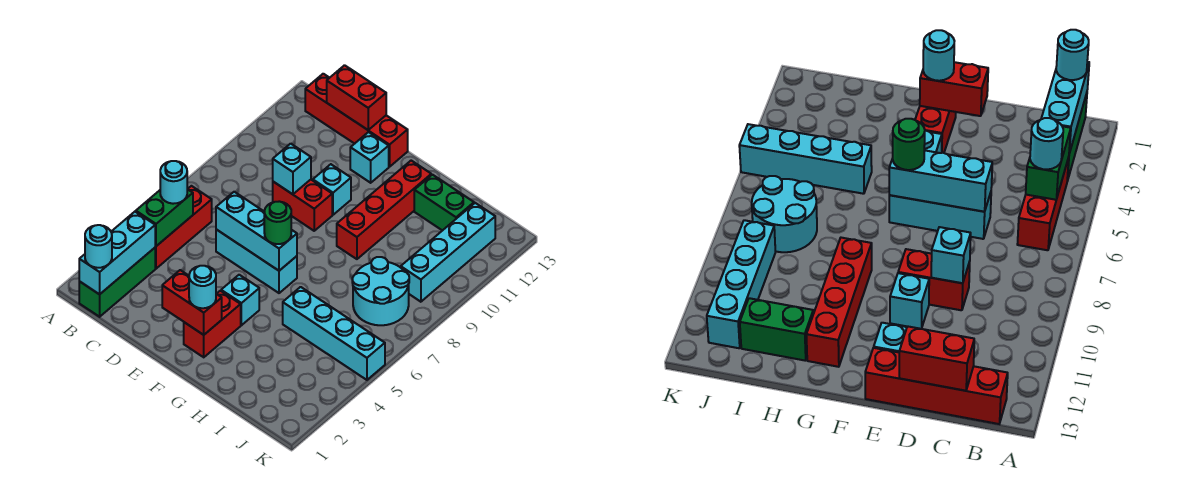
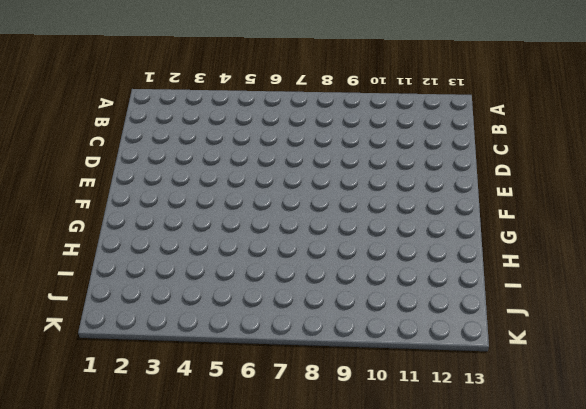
none -> green brick B1:B3 level 1
none -> red brick B4:B6 level 1
none -> red brick B13:E13 level 1

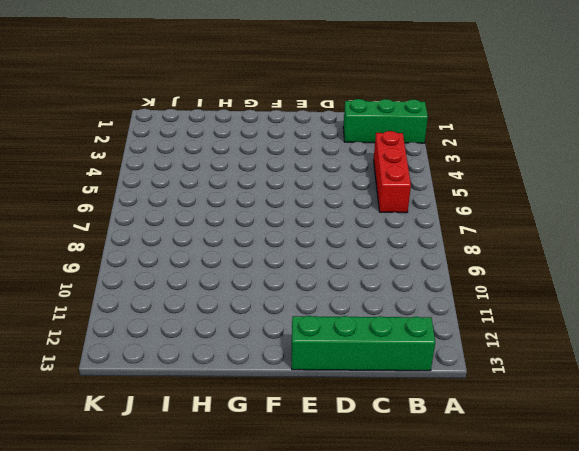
green brick A2:C2 level 1 -> green brick B1:B3 level 1
green brick B13:E13 level 1 -> red brick B13:E13 level 1
none -> cyan brick D6:F6 level 1
none -> red brick D9:E9 level 1
none -> cyan brick E10 level 1

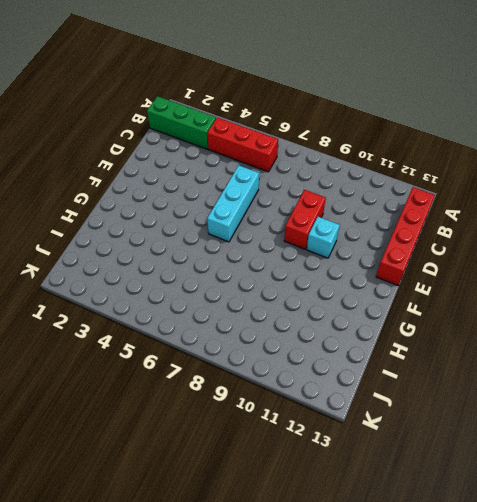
none -> cyan brick E12 level 1
none -> red brick F2:F3 level 1
none -> cyan brick F4 level 1

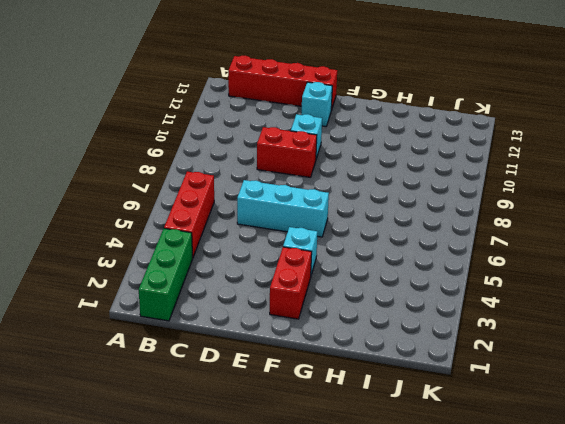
none -> red brick G9:G12 level 1
none -> cyan brick H5:K5 level 1
none -> green brick H12:I12 level 1

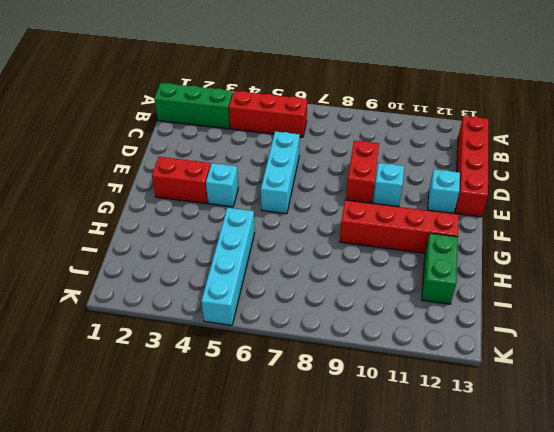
none -> cyan round brick I7:J8 level 1
none -> cyan brick J9:J12 level 1
none -> cyan brick B1:B3 level 2

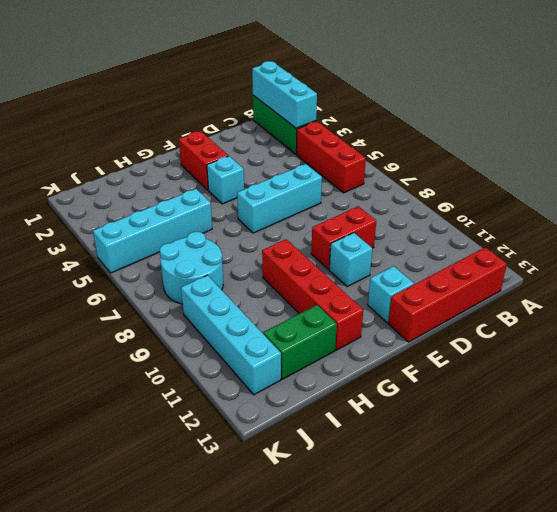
none -> green brick B4:B5 level 2
none -> red brick C13:D13 level 2
none -> cyan brick D6:F6 level 2

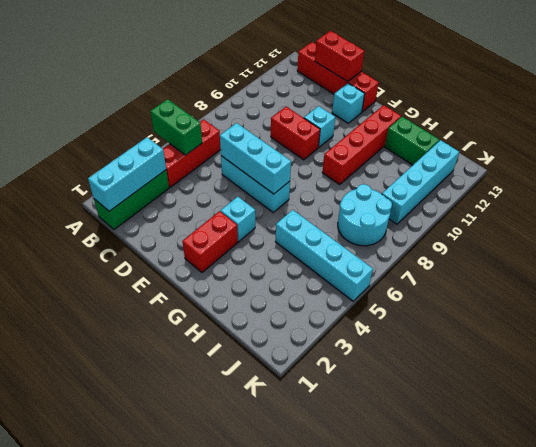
green brick A5:B5 level 2 -> green brick B4:B5 level 2
none -> cyan brick D9 level 2
none -> red brick E2:F2 level 2
none -> cyan round brick B1 level 3

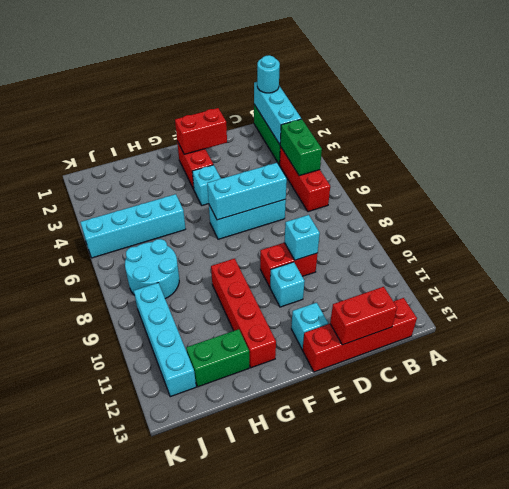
none -> cyan round brick B5 level 3
none -> cyan round brick F2 level 3
none -> green round brick F6 level 3

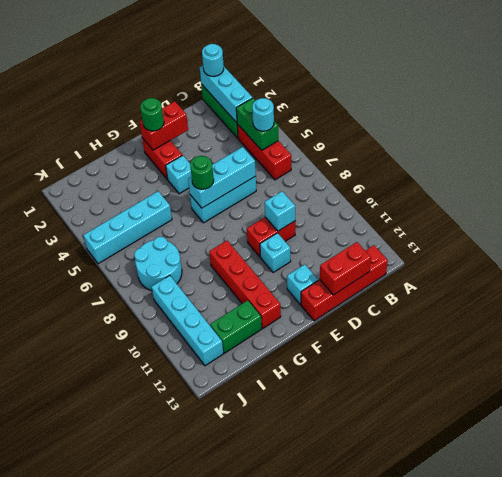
green round brick F2 level 3 -> cyan round brick F2 level 3

